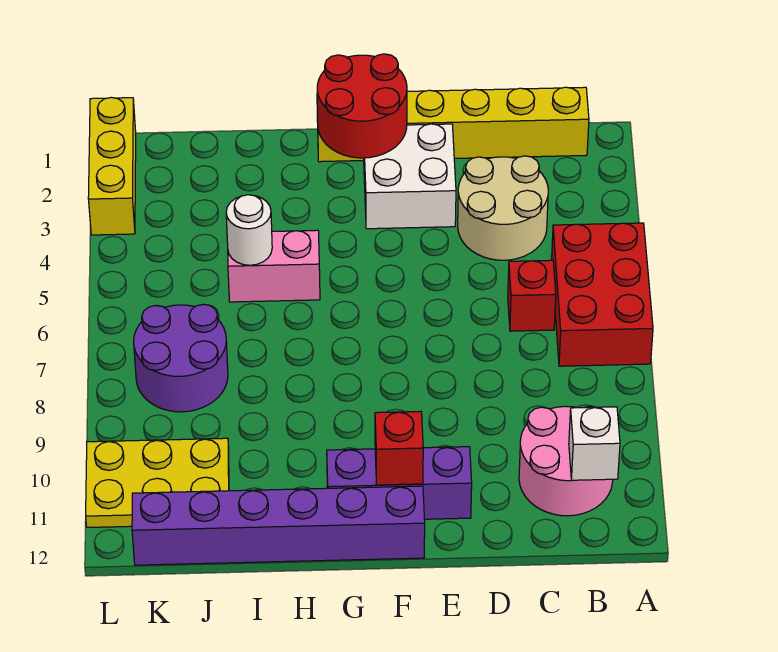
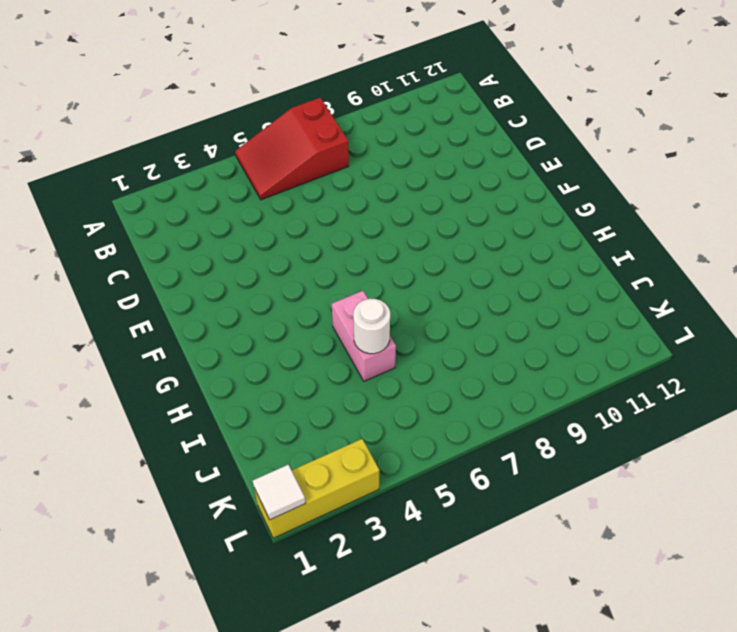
red slope A5:B7 level 1 top 7 -> red brick A5:B7 level 1
white tile L1 level 2 -> none
none -> yellow brick B1:G1 level 1
none -> pink round brick B10:C11 level 1
none -> tan round brick C3:D4 level 1

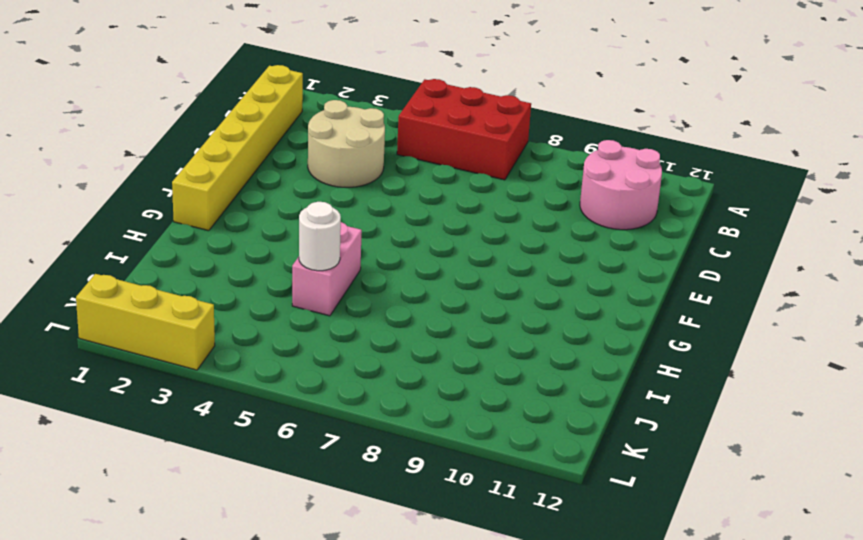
none -> red brick C6 level 1
none -> white brick E2:F3 level 1
none -> purple brick E11:G11 level 1

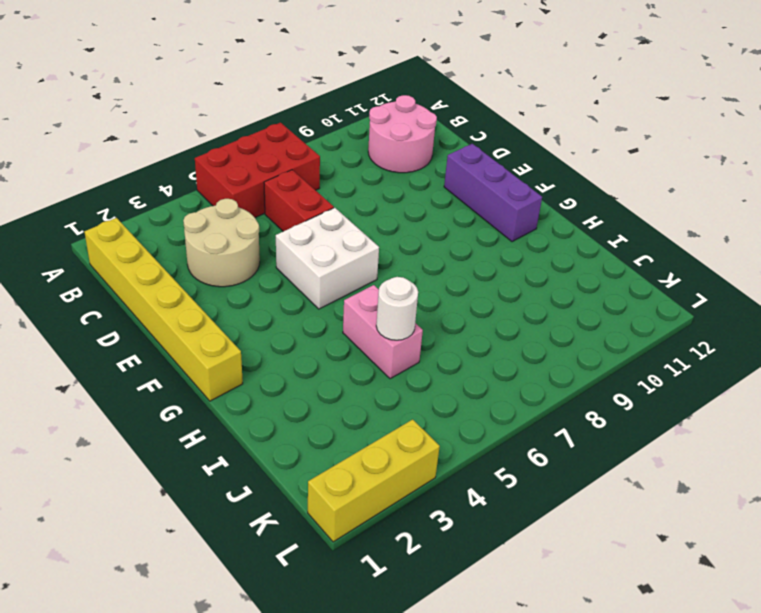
red brick C6:D6 level 1 -> red brick C6 level 1
white brick E5:F6 level 1 -> white brick E2:F3 level 1
none -> purple brick F12:K12 level 1
none -> purple round brick J7:K8 level 1
none -> yellow plate J10:L11 level 1

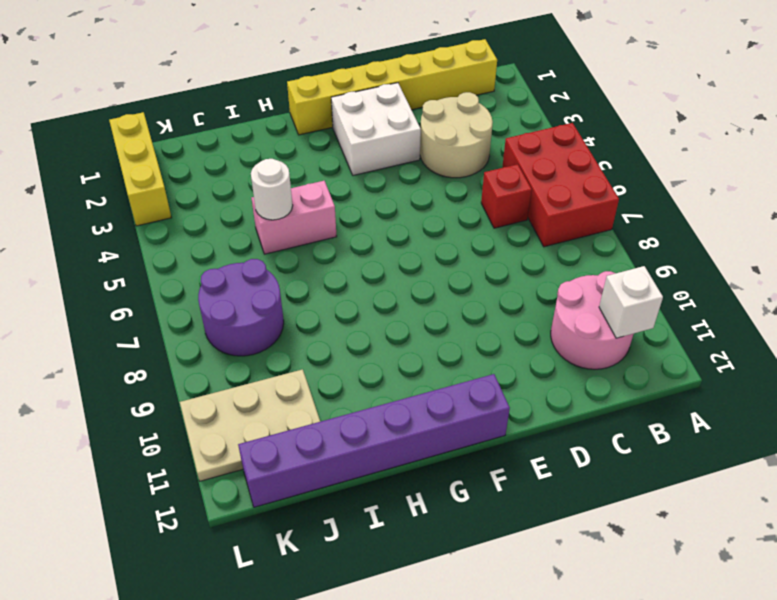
tan plate J10:L11 level 1 -> yellow plate J10:L11 level 1
none -> purple brick E11:G11 level 1
none -> red round brick F1:G2 level 2
none -> red brick F11 level 2

